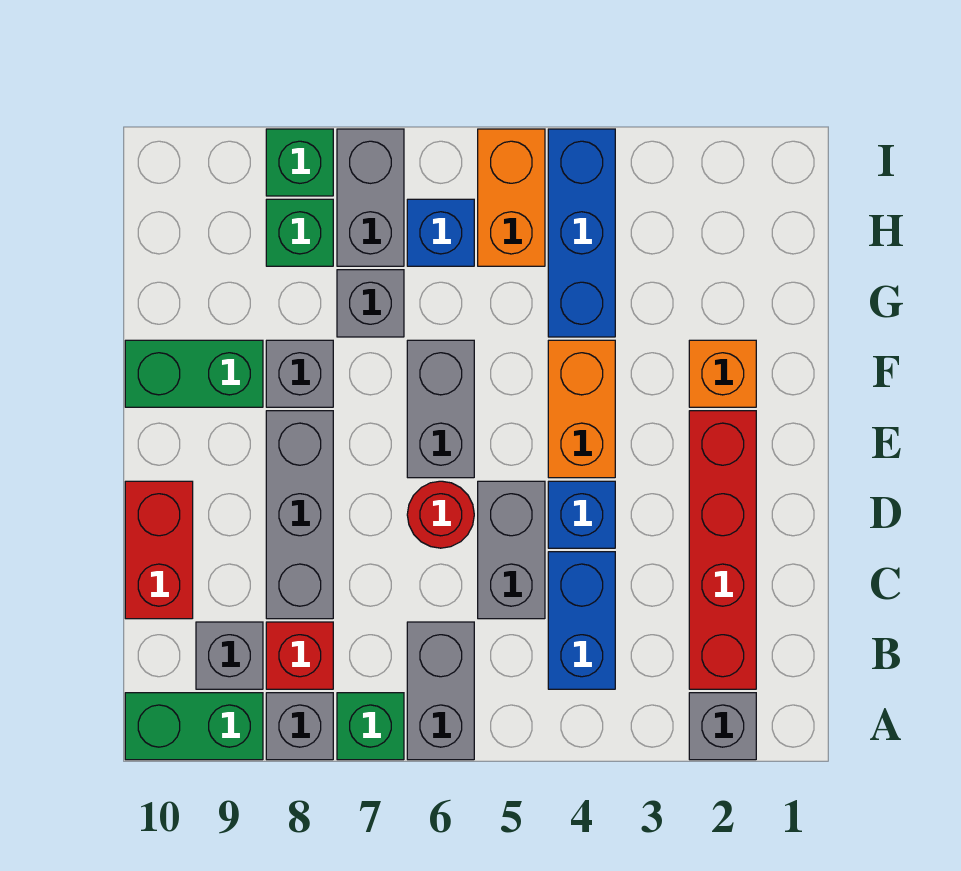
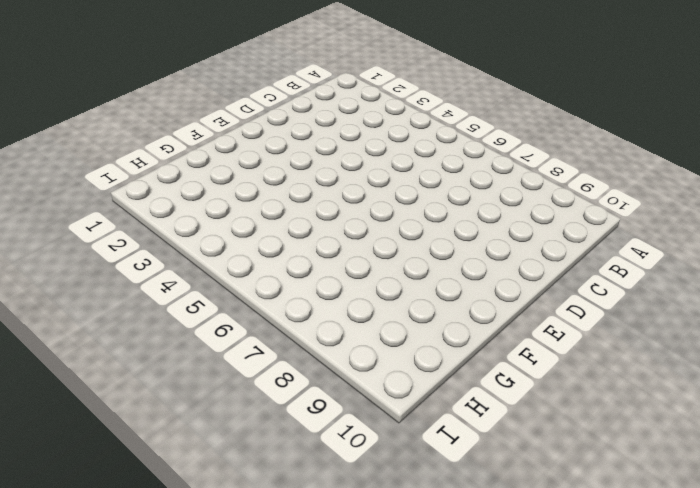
none -> grey brick A2 level 1
none -> grey brick A6:B6 level 1
none -> green brick A7 level 1

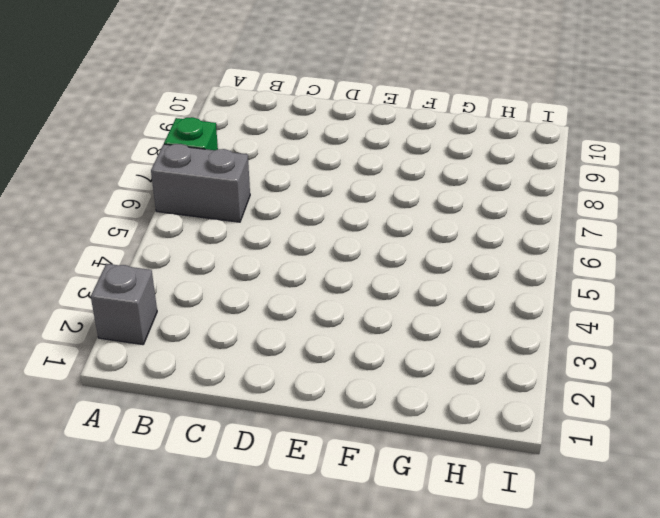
none -> grey brick A8 level 1
none -> green brick A9:A10 level 1
none -> red brick B2:E2 level 1

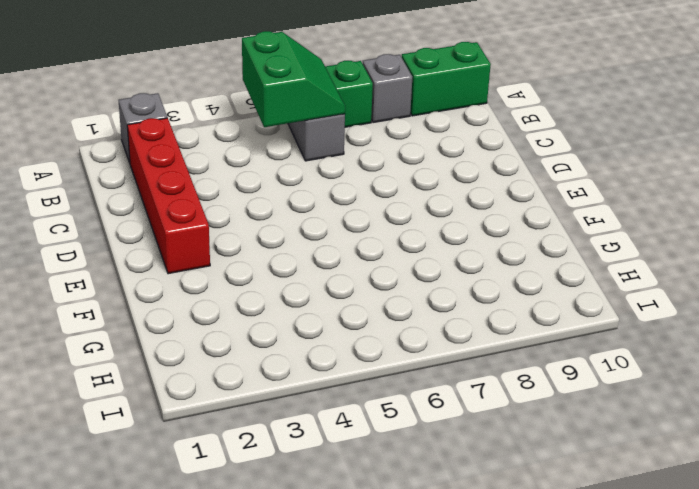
green slope A5:B6 level 2 top 5 -> none
none -> blue brick B4:C4 level 1
none -> red brick B8 level 1
none -> grey brick B9 level 1

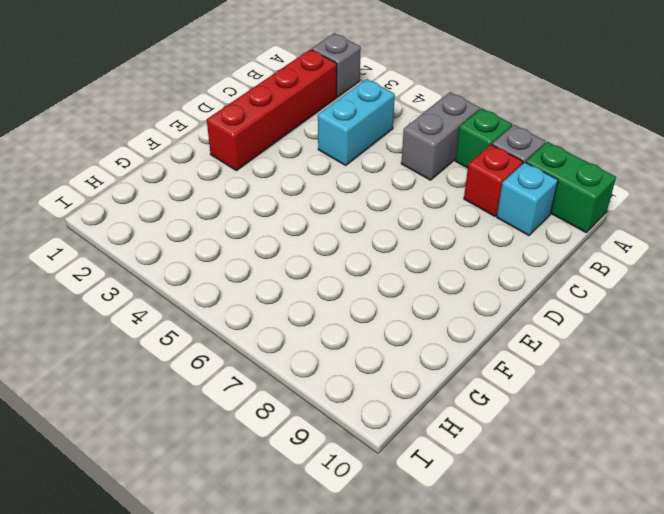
cyan brick B4:C4 level 1 -> blue brick B4:C4 level 1
cyan brick B9 level 1 -> grey brick B9 level 1
none -> grey brick C5:D5 level 1
none -> grey brick C8:E8 level 1
none -> red brick C10:D10 level 1

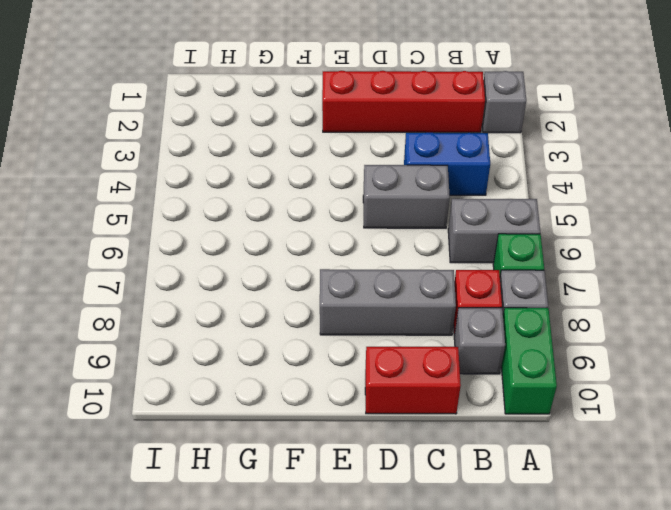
none -> blue brick D4 level 1
none -> red round brick D6 level 1
none -> orange brick E4:F4 level 1

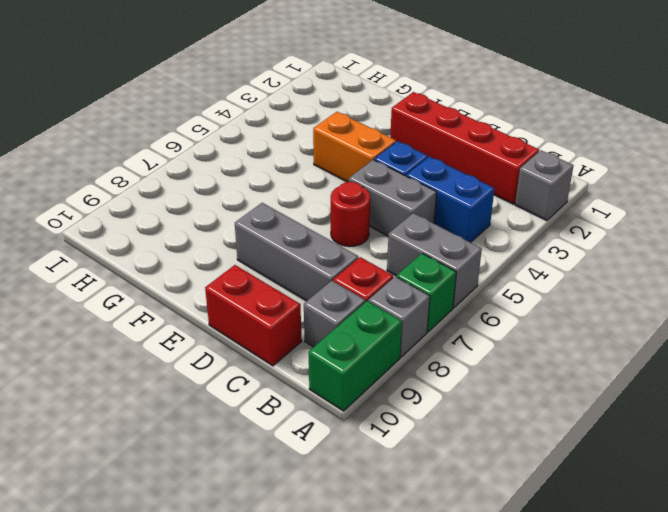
none -> grey brick E6:F6 level 1
none -> orange brick F2 level 1
none -> grey brick F8 level 1

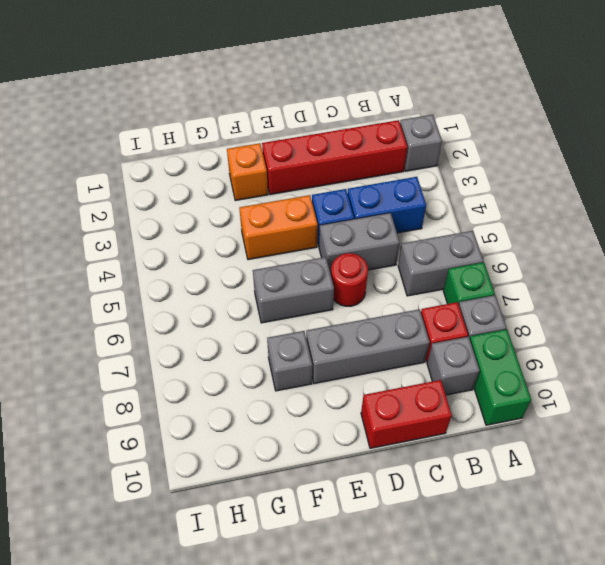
none -> green brick F9:F10 level 1
none -> blue brick G4:I4 level 1
none -> grey brick G7 level 1

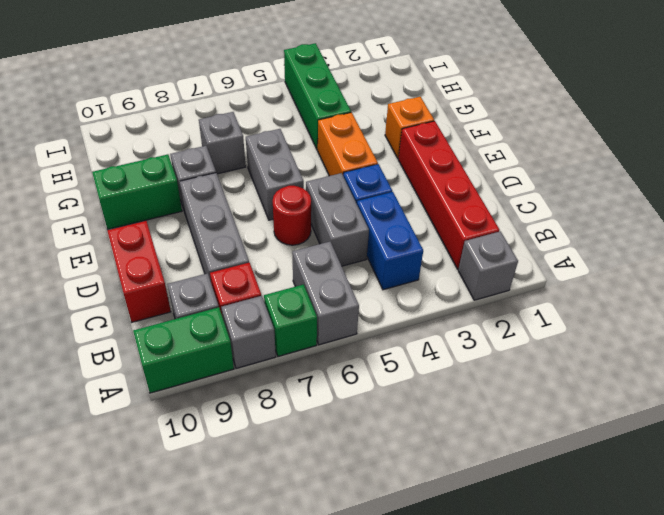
green brick G4:I4 level 1 -> blue brick G4:I4 level 1
none -> orange brick H5:I5 level 1
none -> blue brick H6 level 1
none -> grey brick H7:I7 level 1

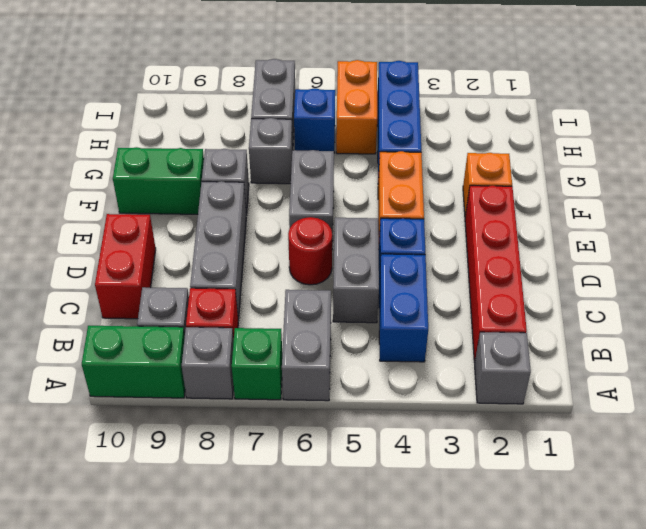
none -> green brick H8 level 1
none -> green brick I8 level 1

